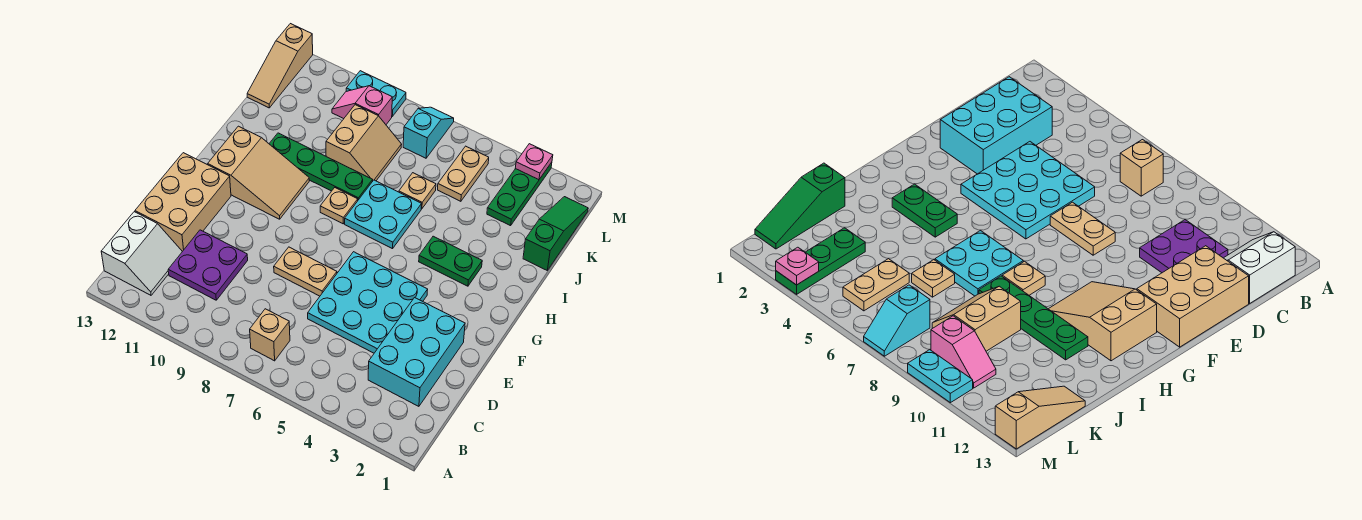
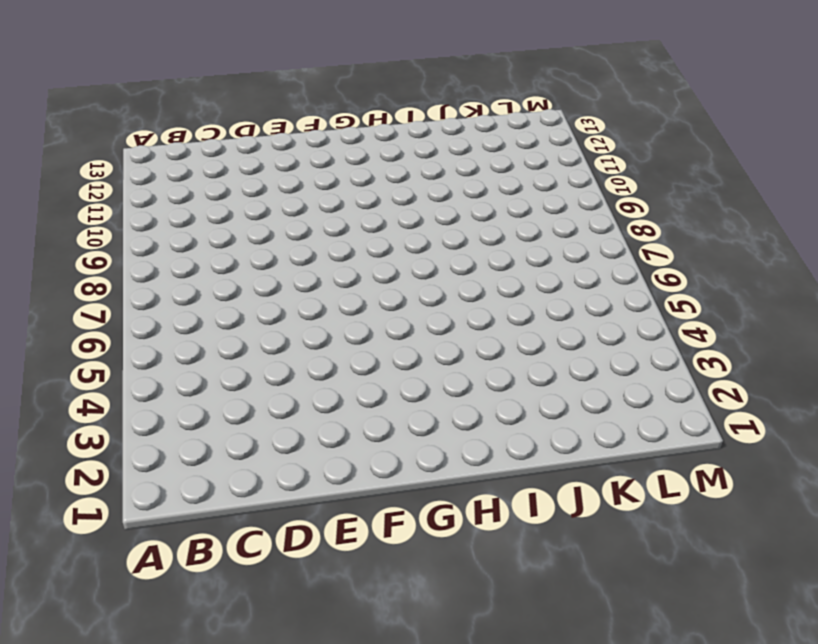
none -> tan brick B7 level 1
none -> white slope B12:C13 level 1 top 13
none -> cyan brick C2:E3 level 1

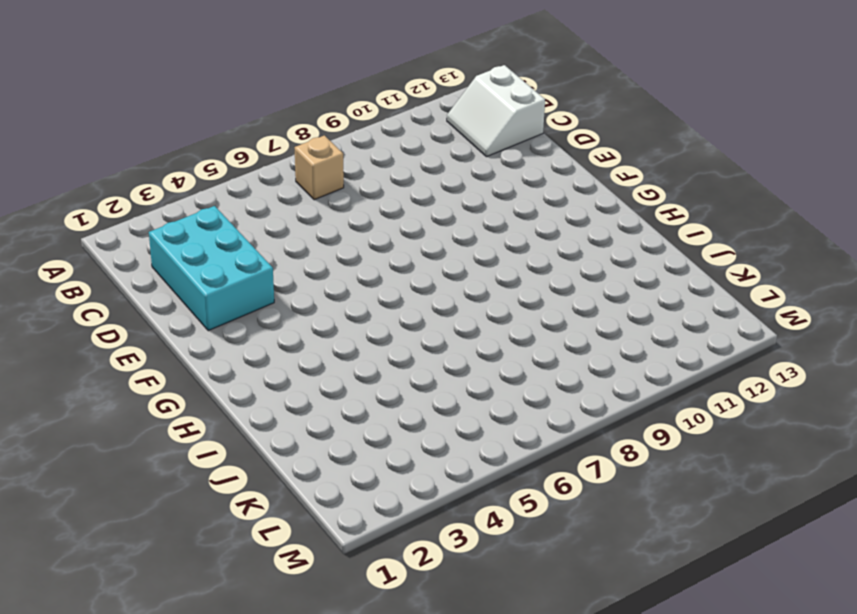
none -> purple plate C10:D11 level 1
none -> cyan plate D4:F6 level 1
none -> tan brick D12:F13 level 1

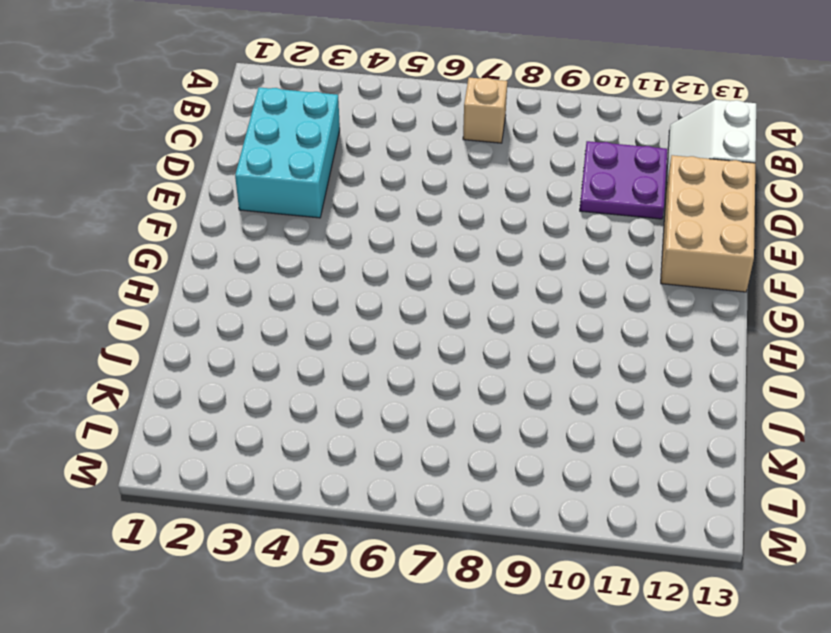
none -> cyan plate D4:F6 level 1
none -> tan plate E7:E8 level 1
none -> tan slope G10:H12 level 1 top 12

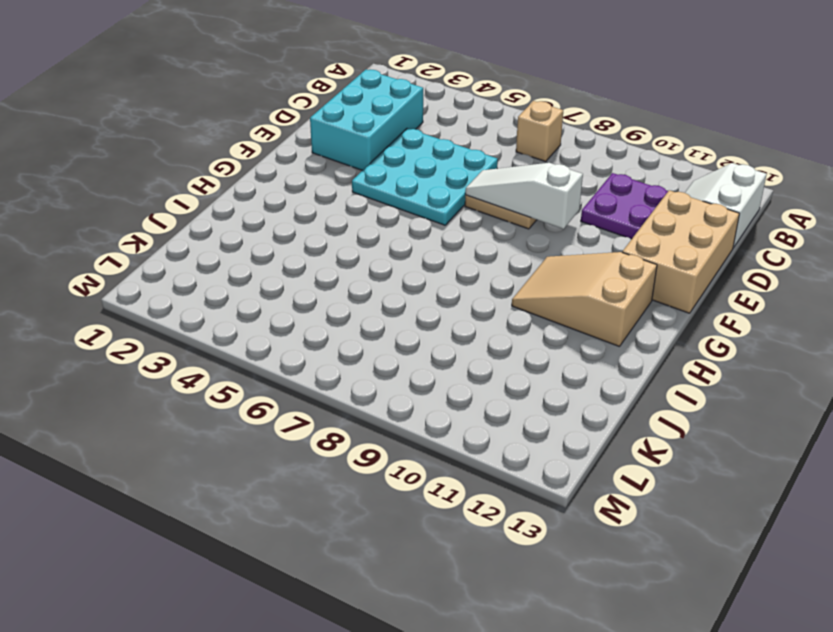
white slope E7:E9 level 2 top 9 -> none
none -> green plate H3:H4 level 1
none -> cyan plate H6:I7 level 1
none -> tan plate H8 level 1

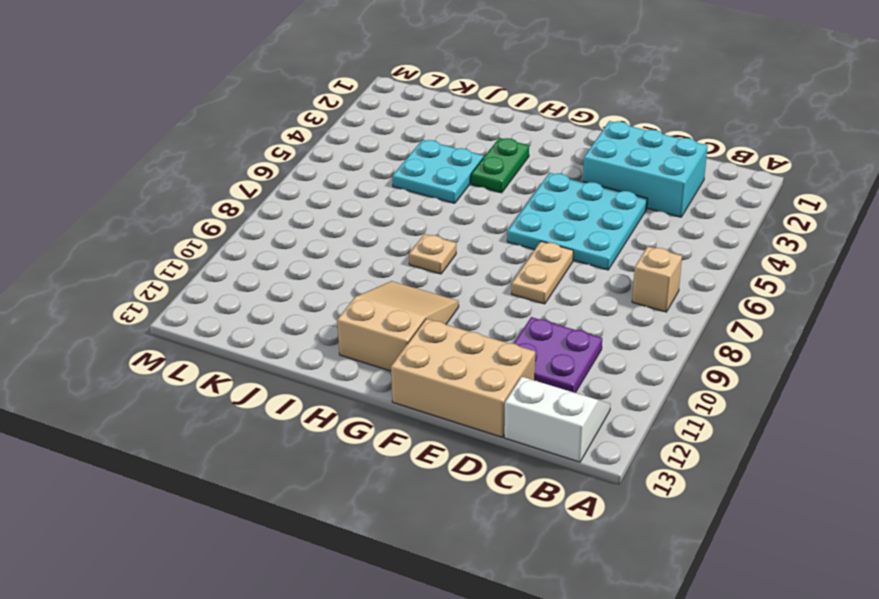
cyan plate I4:J5 level 1 -> cyan plate H6:I7 level 1
none -> green plate I8:I11 level 1
none -> green slope J1:L1 level 1 top J
none -> tan plate J6 level 1

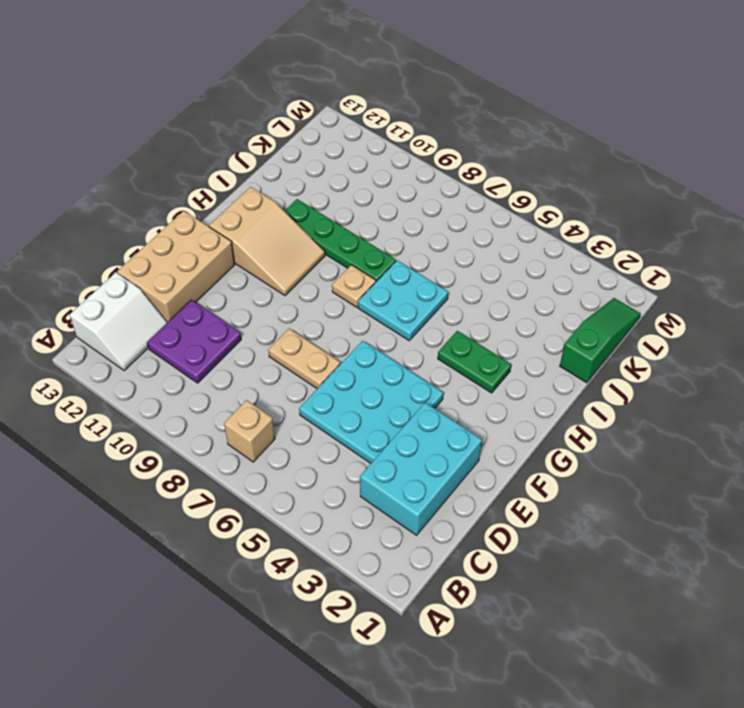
none -> tan plate J6 level 1
none -> tan slope J8:K9 level 1 top 9
none -> green plate K3:M3 level 1

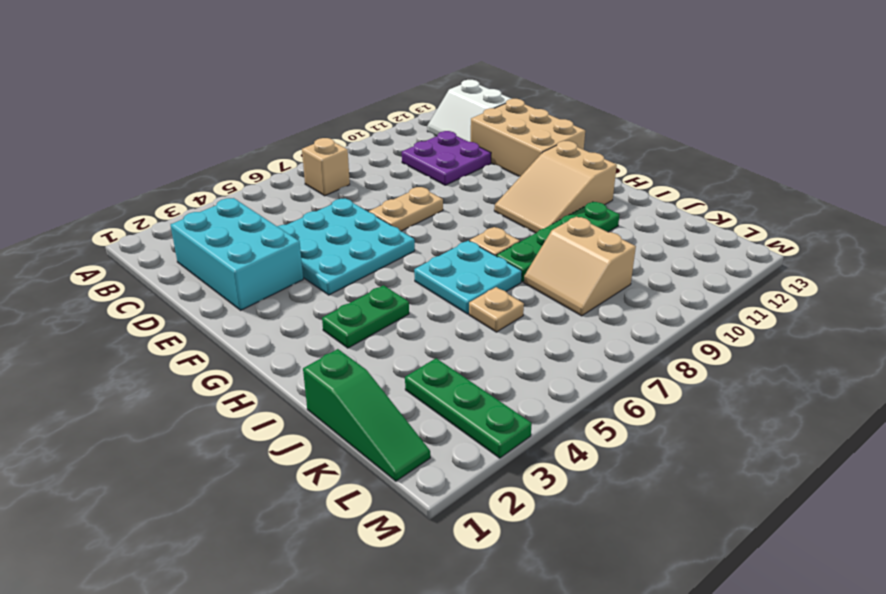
none -> tan plate K5:L5 level 1
none -> tan slope K13:M13 level 1 top M
none -> cyan slope L7:M7 level 1 top L

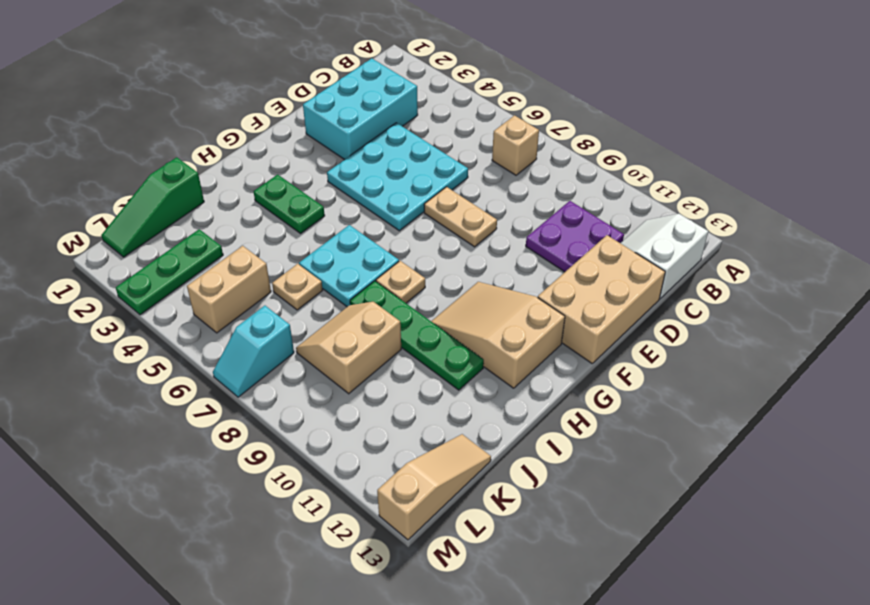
tan brick K5:L5 level 1 -> tan plate K5:L5 level 1
none -> pink slope L9:L10 level 1 top 9
none -> cyan plate M9:M10 level 1
none -> pink plate M3 level 2

